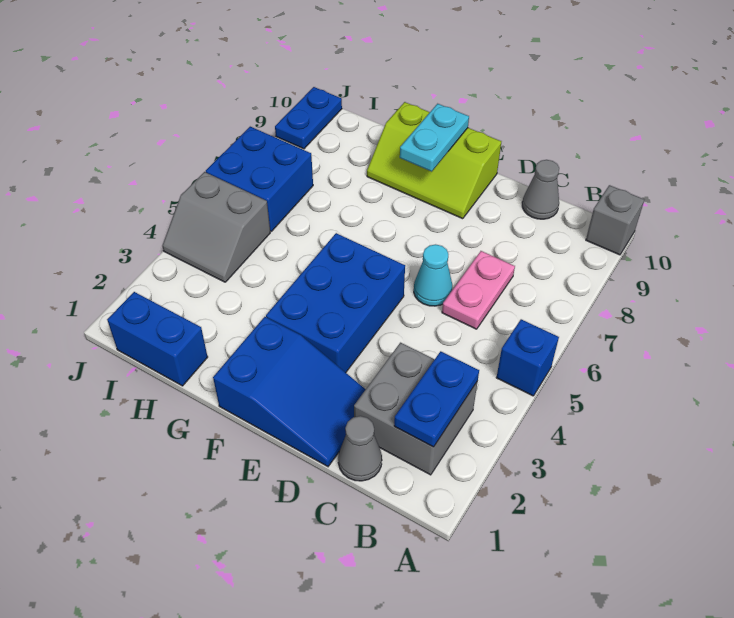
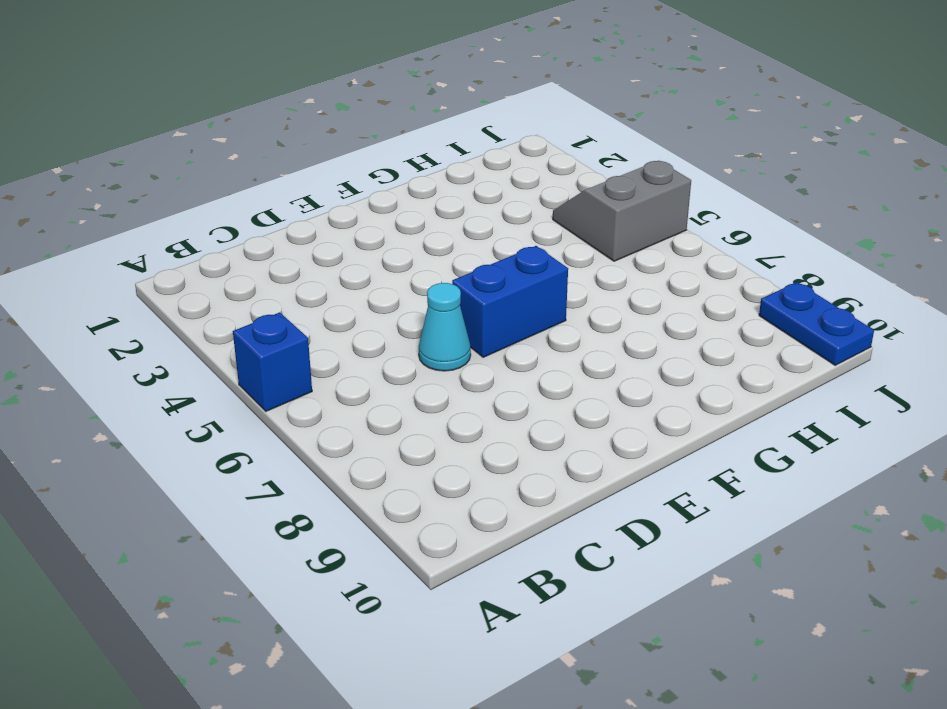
blue brick E6:F6 level 1 -> blue brick H1:I1 level 1
none -> grey brick A10 level 1
none -> grey brick B2:C3 level 1
none -> grey cone C1 level 1

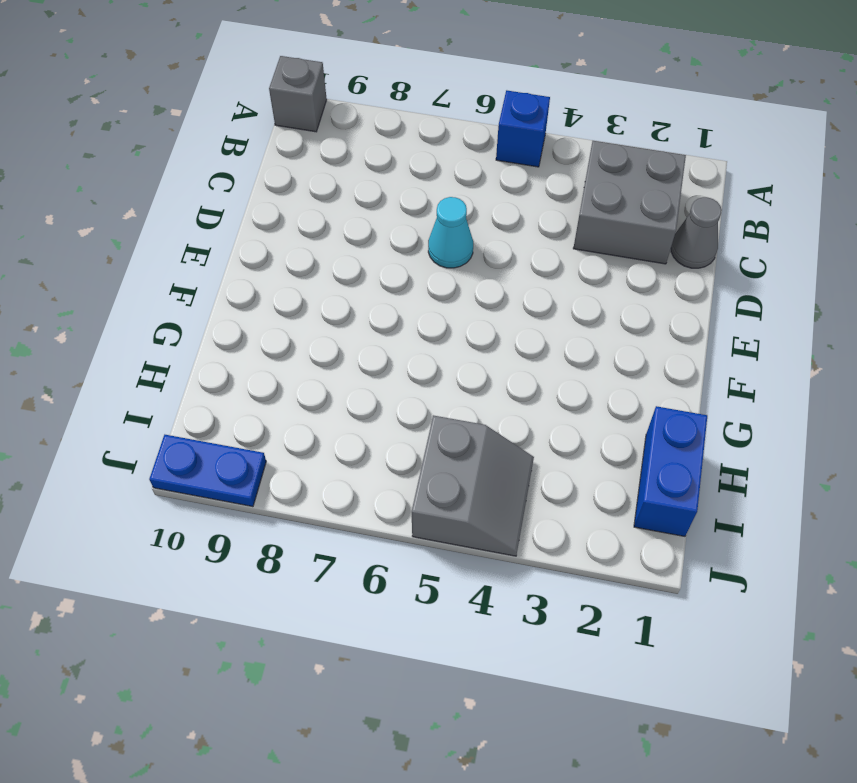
none -> pink plate C6:C7 level 1
none -> grey cone C10 level 1
none -> blue slope D1:F2 level 1 top F

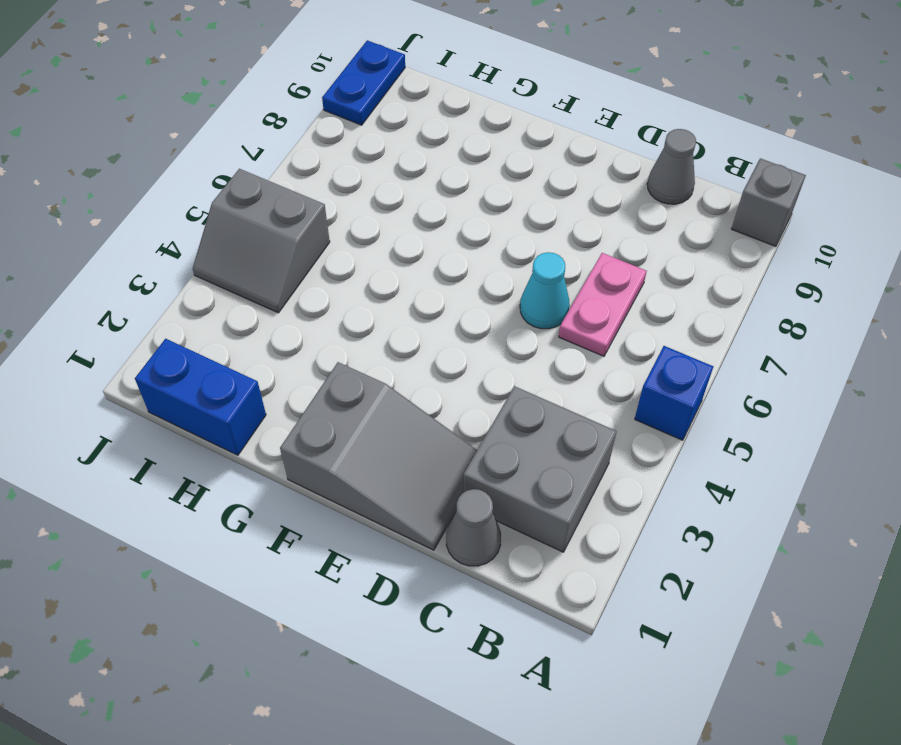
grey slope D1:F2 level 1 top F -> blue slope D1:F2 level 1 top F
none -> blue brick E3:F5 level 1
none -> lime slope E9:G10 level 1 top 10
none -> blue brick I6:J7 level 1

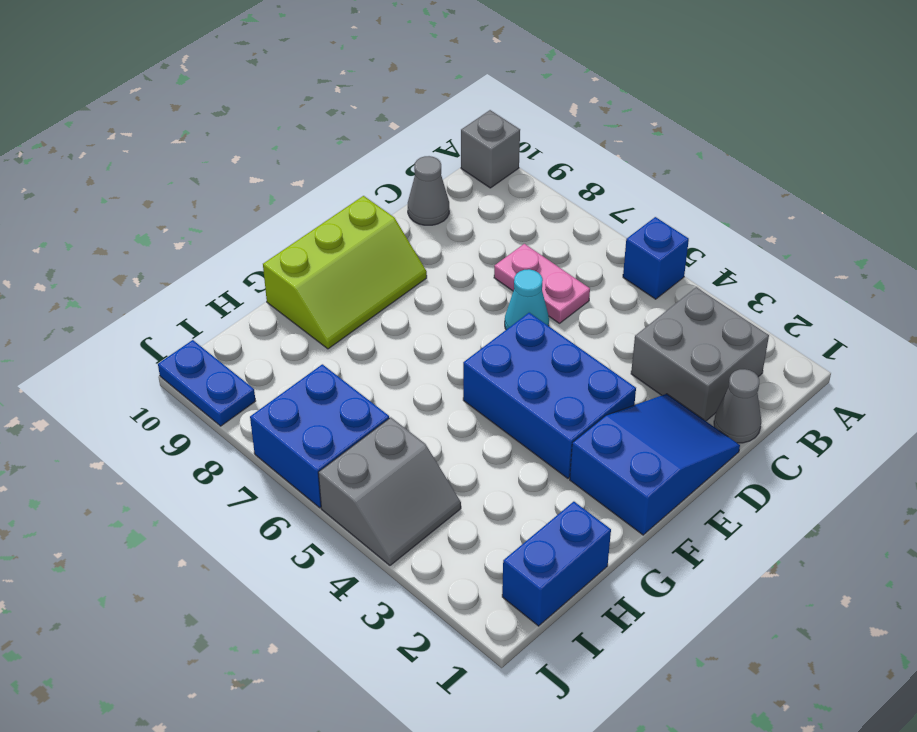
none -> blue plate B2:B3 level 2
none -> cyan plate F9:F10 level 2

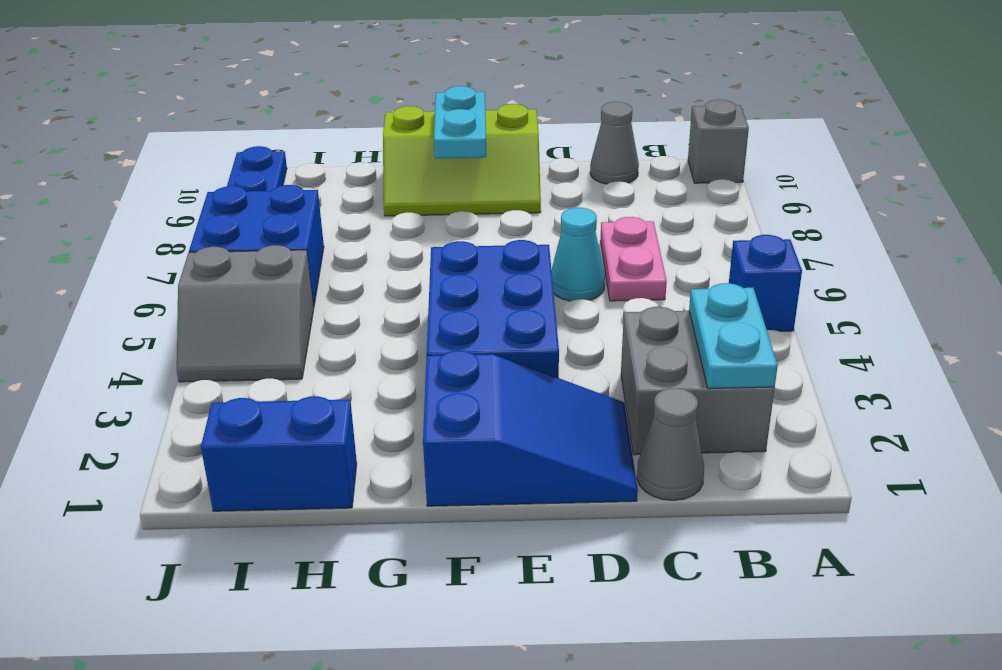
cyan plate B2:B3 level 2 -> blue plate B2:B3 level 2

